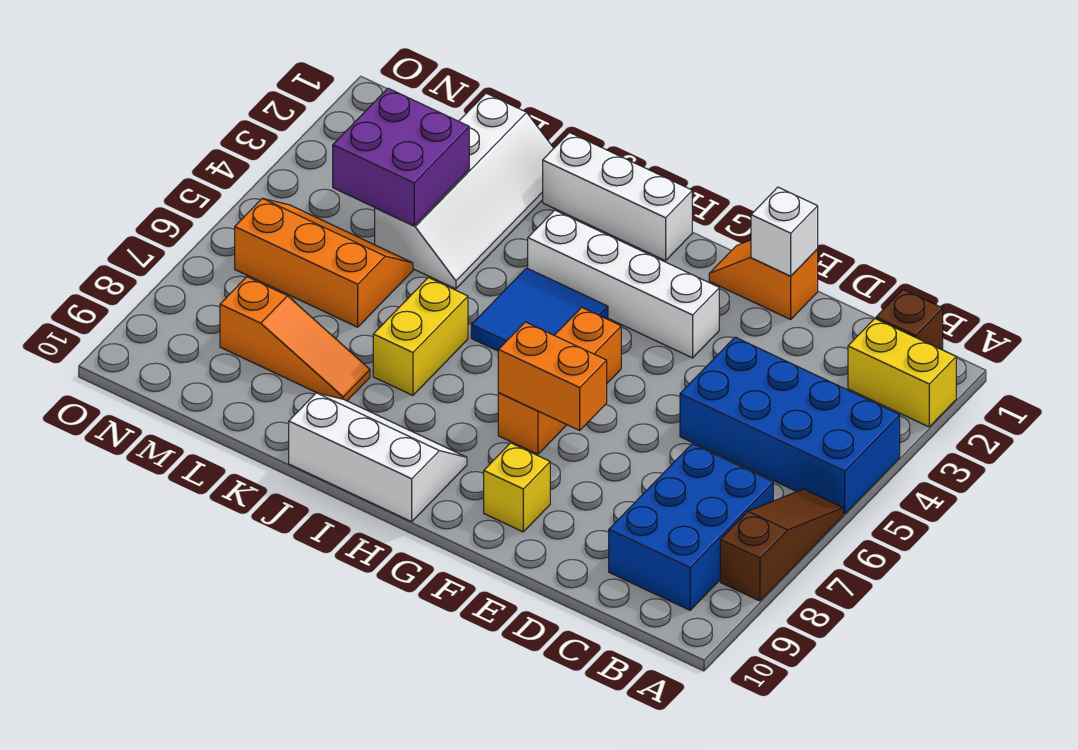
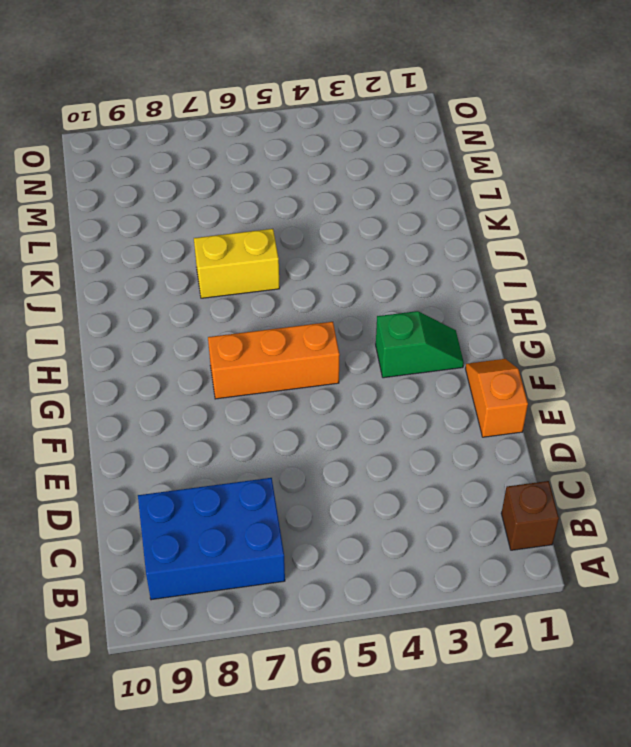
green slope G2:G3 level 1 top 3 -> white brick F3:I3 level 1
none -> yellow brick A2:B2 level 1
none -> blue brick A4:D5 level 1
none -> brown slope A6:A8 level 1 top 8

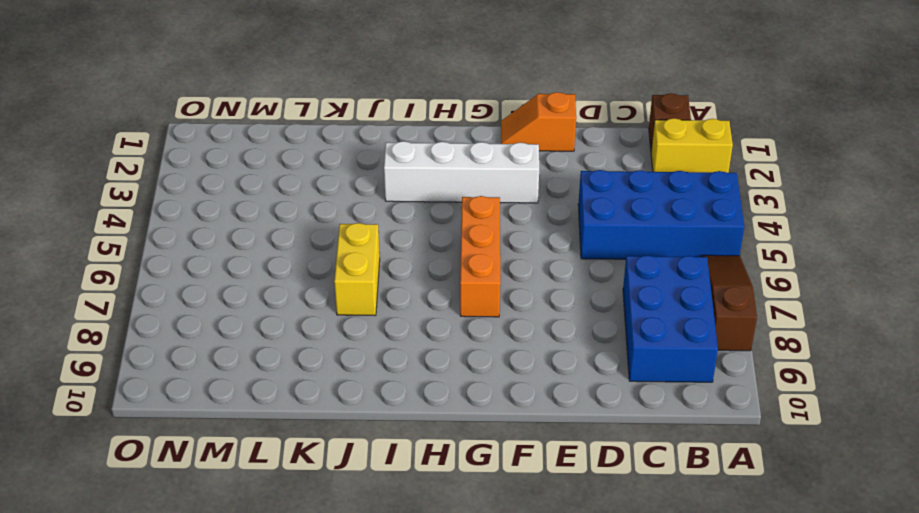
none -> yellow brick F9 level 1
none -> white brick H1:J1 level 1
none -> blue tile H4:I5 level 1

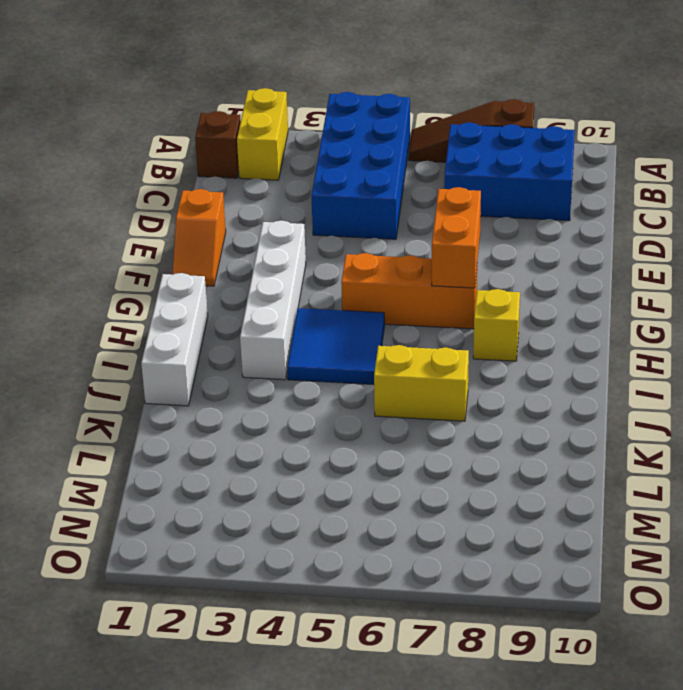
yellow brick H8 level 1 -> yellow brick F9 level 1
none -> white slope H9:J10 level 1 top 10
none -> white slope K1:L4 level 1 top L
none -> orange slope K8:M8 level 1 top M

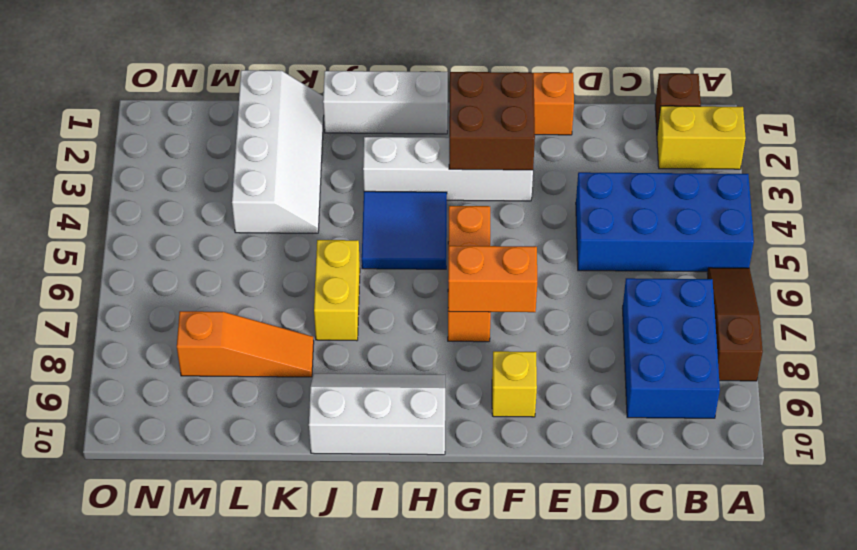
brown brick F2:G3 level 2 -> none
none -> orange slope L5:N6 level 1 top 6
none -> white brick E1 level 2
none -> purple brick L3:M4 level 2

